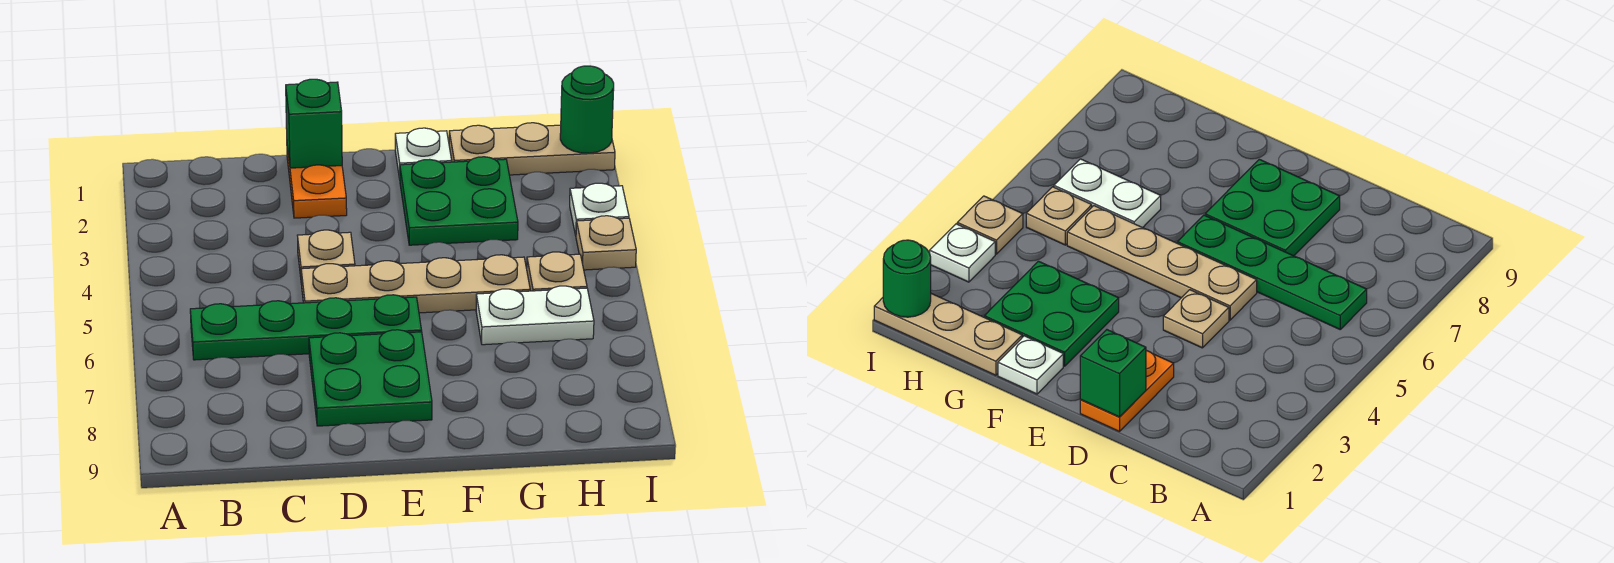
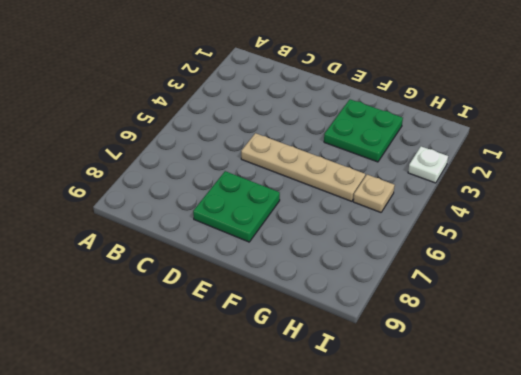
none -> green plate B6:E6 level 1
none -> orange plate D1:D2 level 1
none -> tan plate D4 level 1

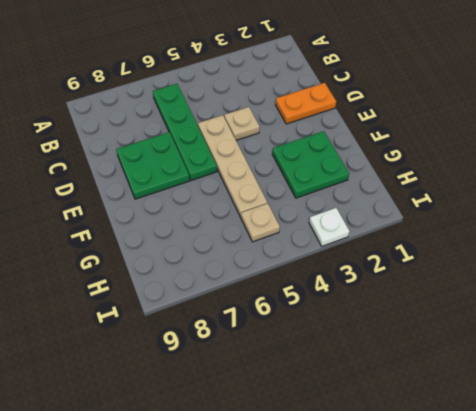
none -> white plate F1 level 1
none -> tan plate G1:I1 level 1
none -> white plate G6:H6 level 1

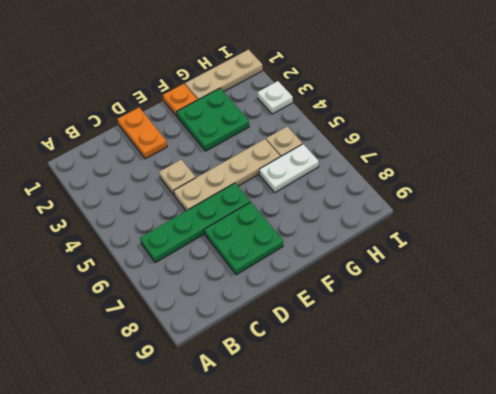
orange plate F1 level 1 -> white plate F1 level 1
none -> tan plate I4 level 1
none -> green brick D1 level 2
none -> green round brick I1 level 2

